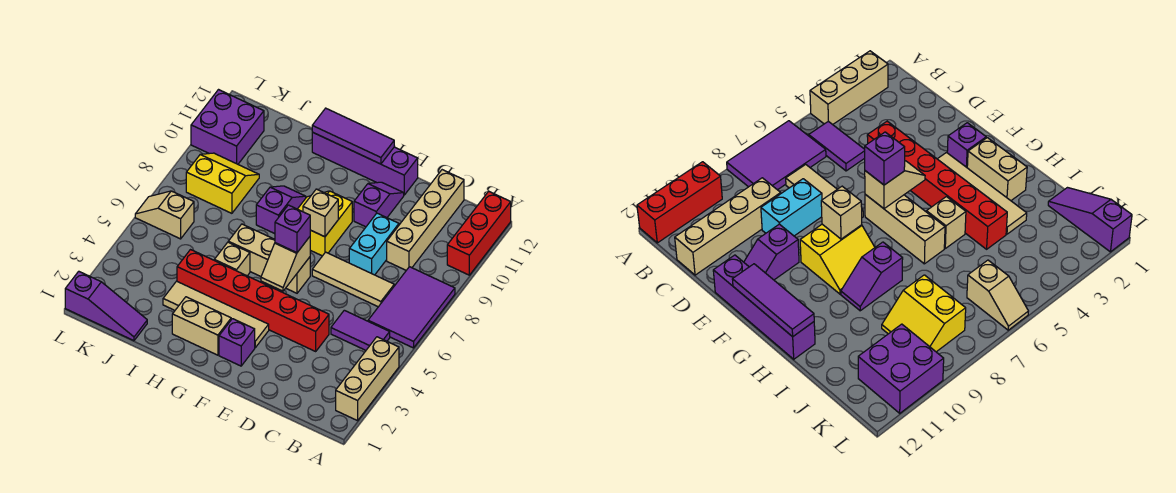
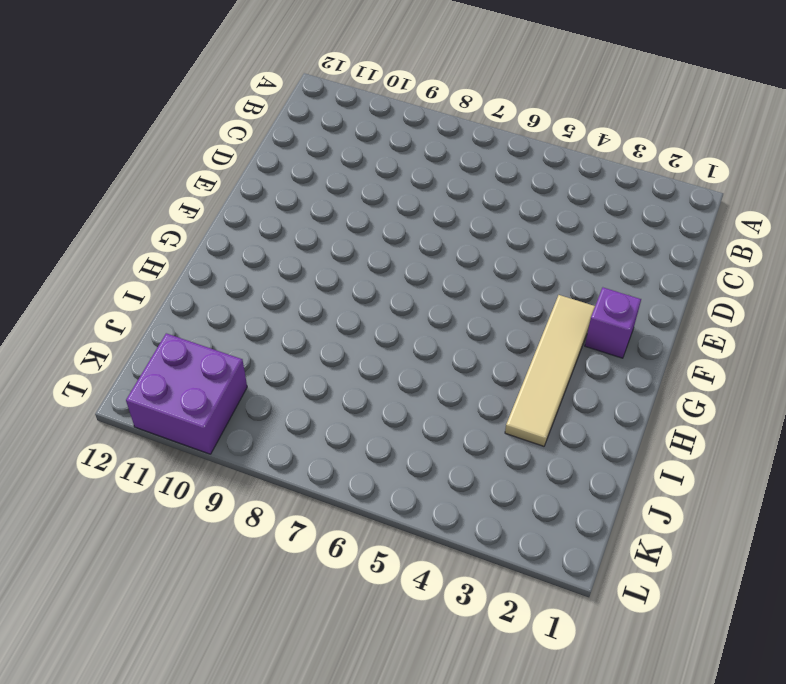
none -> tan brick A2:A4 level 1
none -> purple tile A6:B8 level 1
none -> red brick A10:A12 level 1

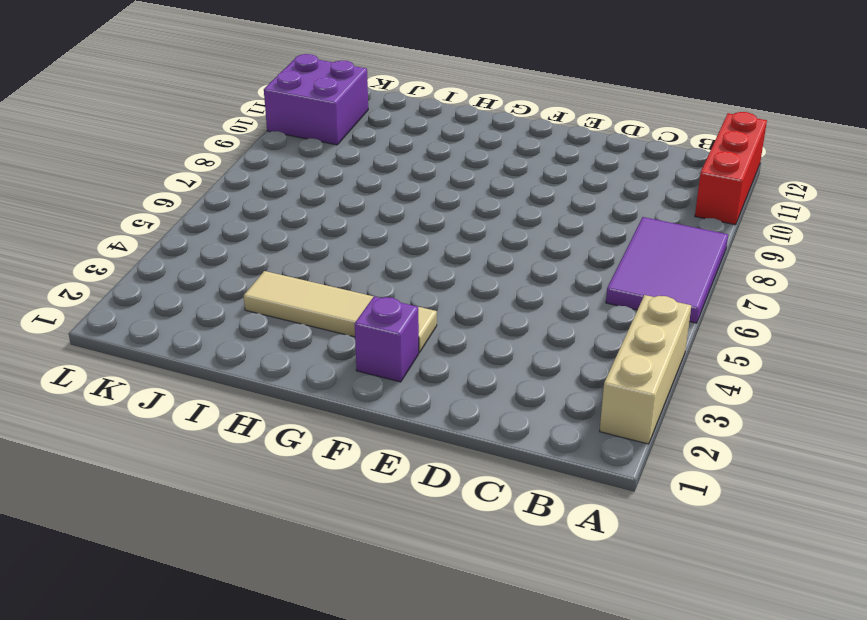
none -> purple tile B5:C5 level 1
none -> tan tile C7:E7 level 1
none -> tan brick C9:C12 level 1

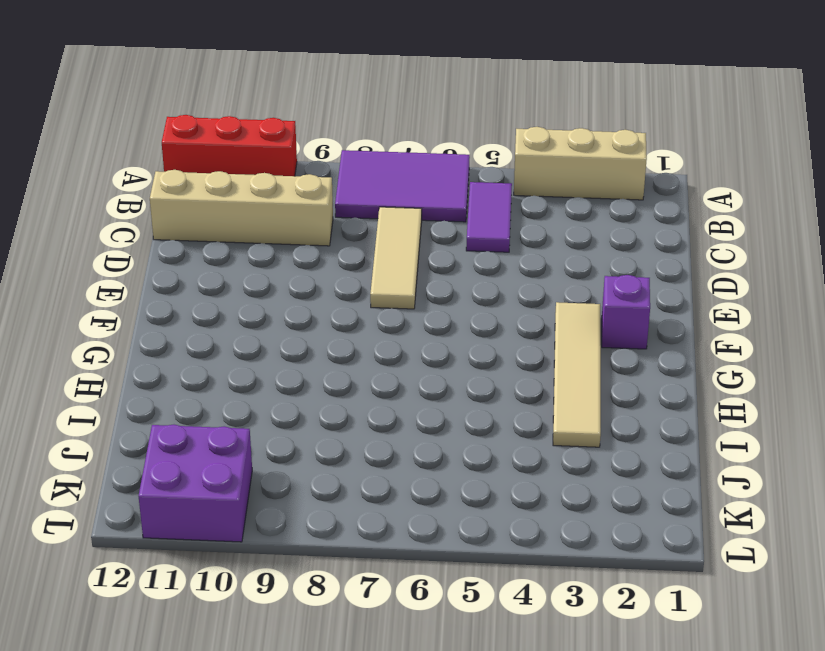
none -> red brick D4:I4 level 1
none -> cyan brick D8:D9 level 1
none -> purple slope E10:E11 level 1 top 10

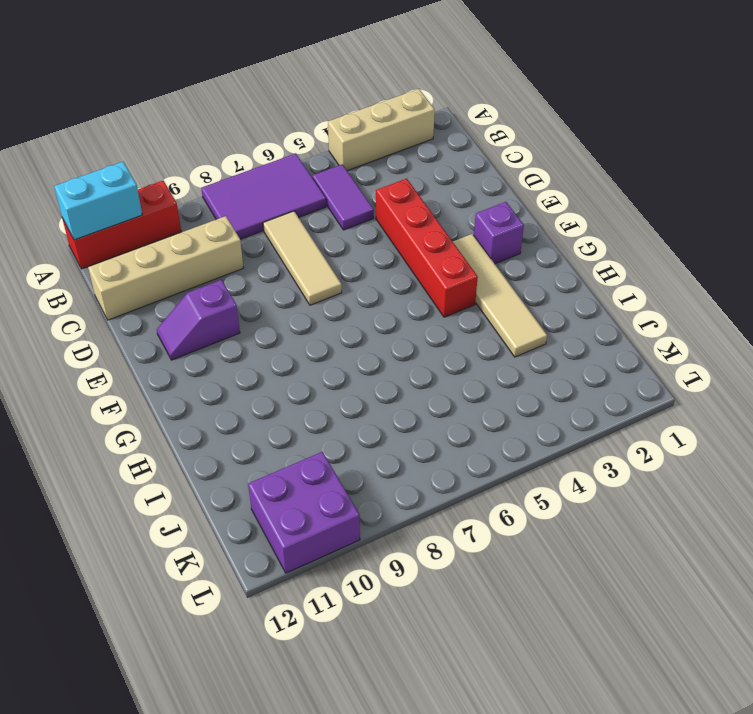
cyan brick A11:A12 level 2 -> cyan brick D8:D9 level 1
red brick D4:G4 level 1 -> red brick D4:I4 level 1
none -> purple brick E12:H12 level 1
none -> tan brick F6:H6 level 1
none -> yellow slope F8:G9 level 1 top F

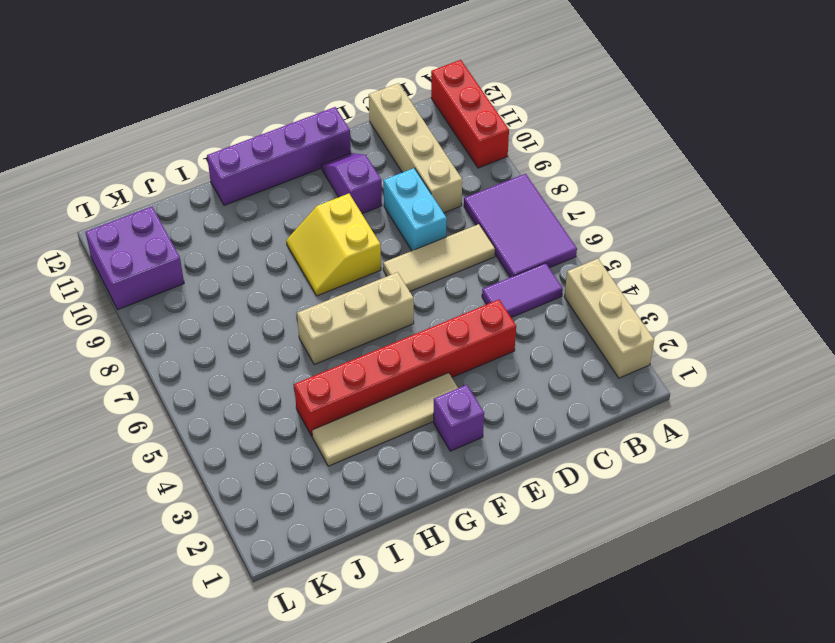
none -> tan brick G2:H2 level 1
none -> tan brick H5 level 1
none -> purple slope H8:H9 level 1 top 8

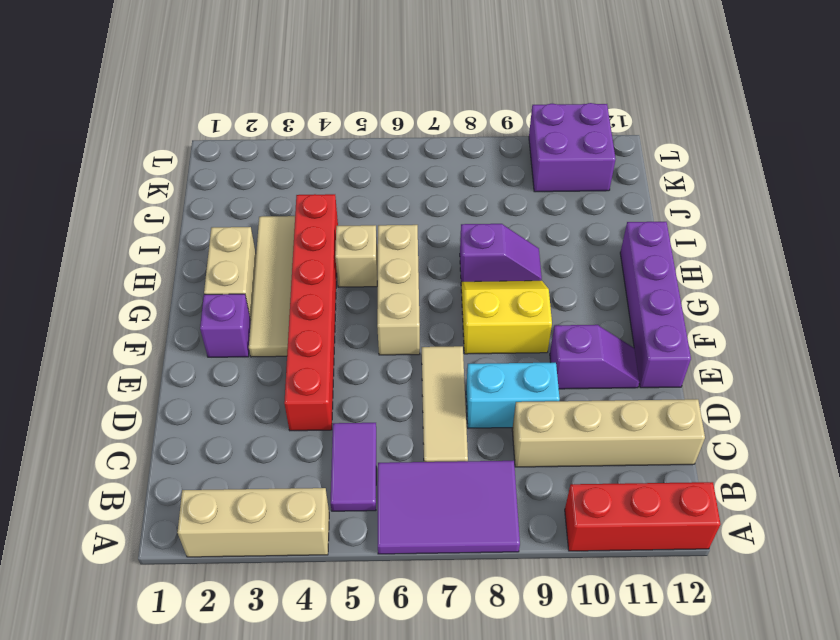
none -> purple slope J1:L1 level 1 top L
none -> yellow slope J8:K9 level 1 top 8
none -> tan slope K6:L6 level 1 top K

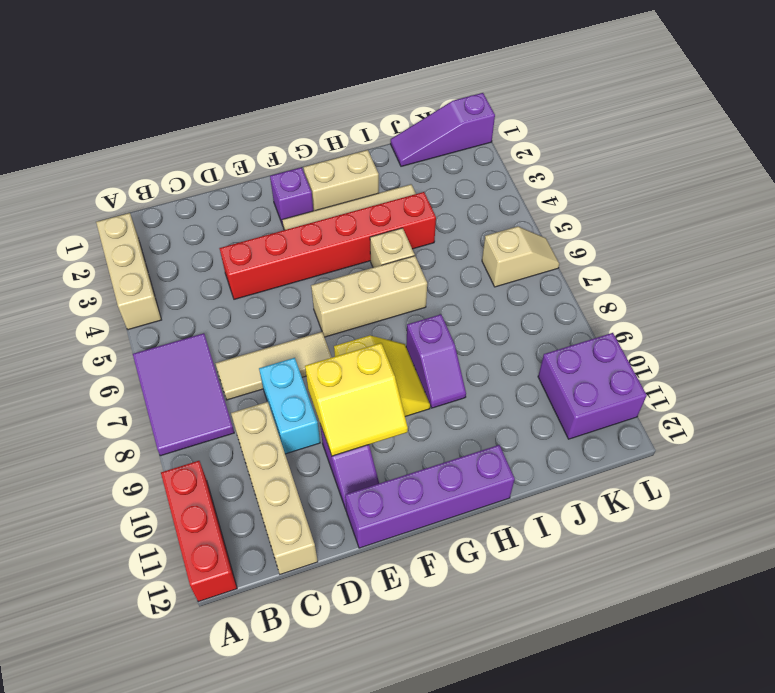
yellow slope E9:F10 level 2 top 9 -> yellow slope J8:K9 level 1 top 8
none -> purple tile B5:C5 level 1
none -> tan slope F5:F6 level 2 top 6
none -> tan brick F8 level 2

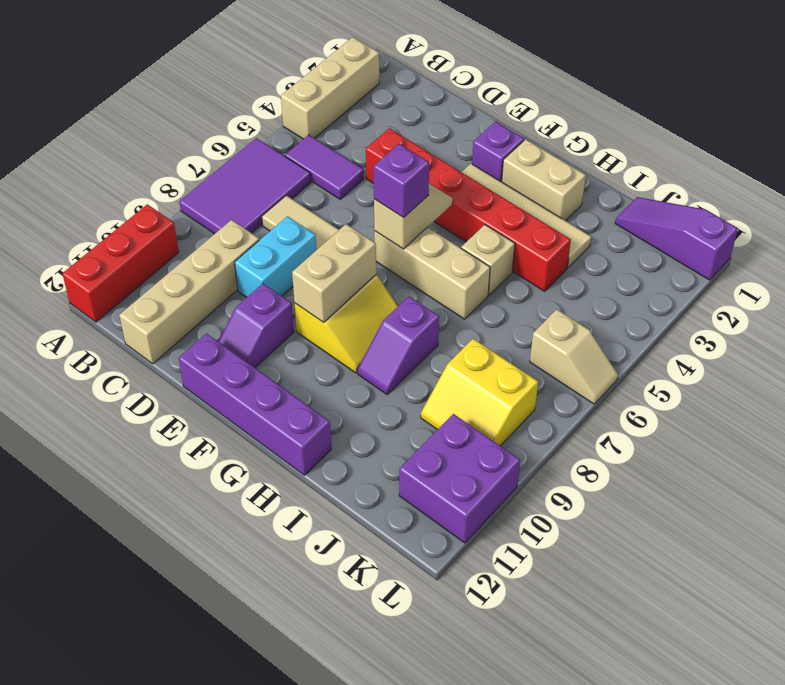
tan brick F8:F9 level 2 -> tan brick F8 level 2
none -> purple tile F12:H12 level 2

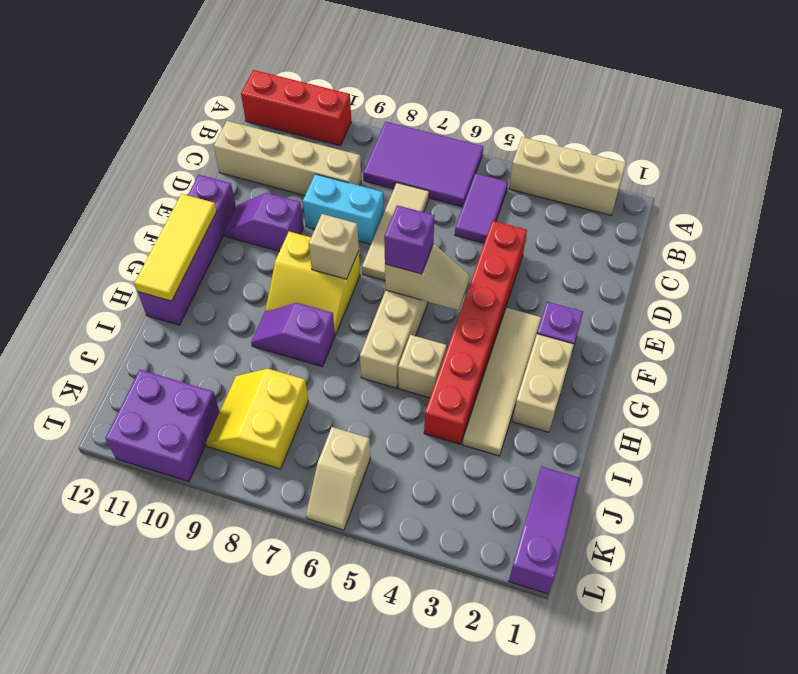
yellow tile F12:H12 level 2 -> purple tile F12:H12 level 2

